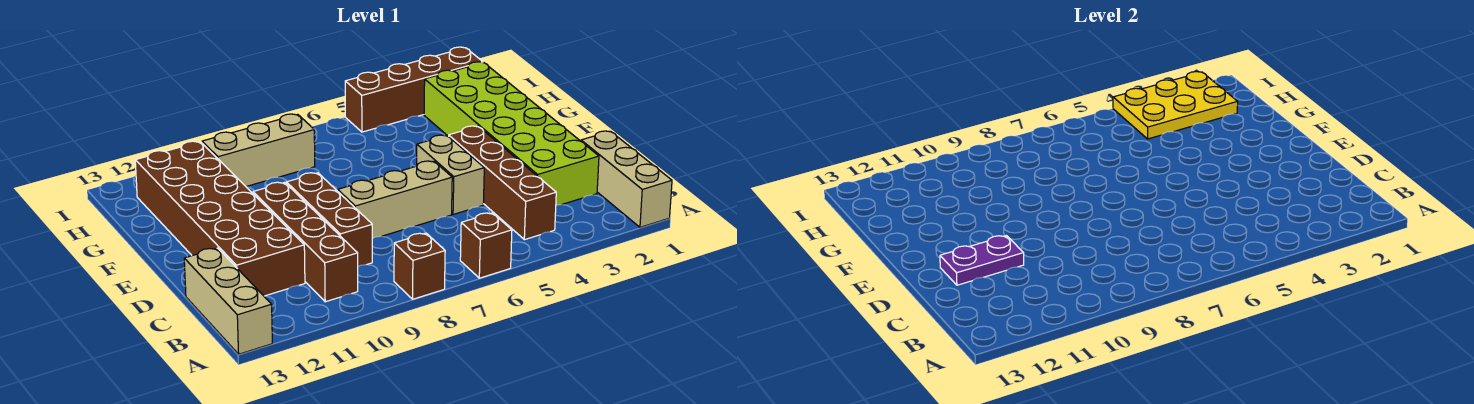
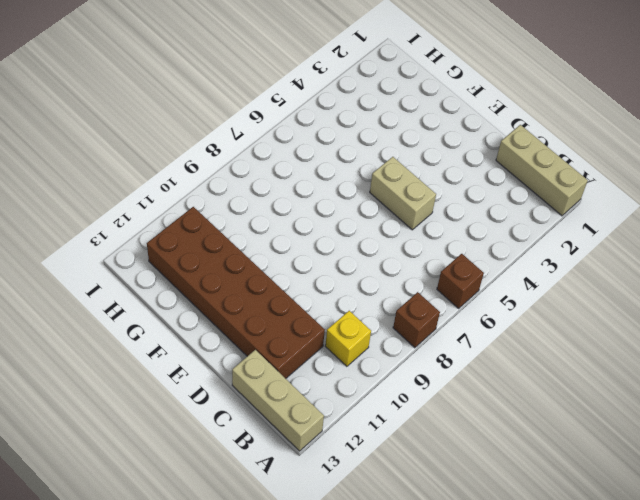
yellow brick B10 level 1 -> brown brick B10:E10 level 1
none -> brown brick B4:E4 level 1
none -> lime brick C2:H3 level 1
none -> brown brick C9:E9 level 1

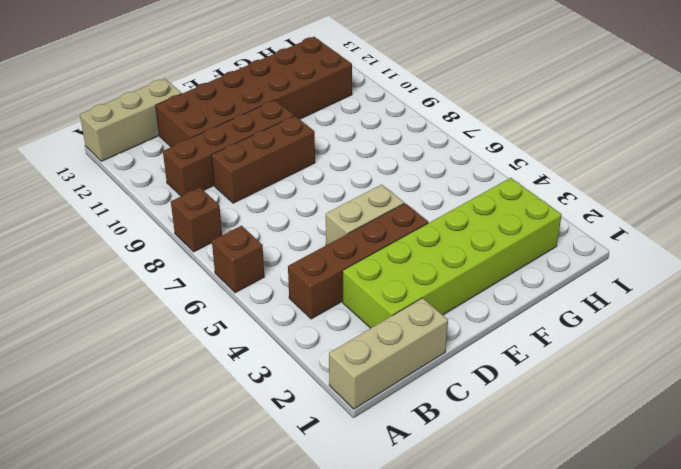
none -> tan brick D6:D8 level 1
none -> tan brick H8:H10 level 1
none -> brown brick I2:I5 level 1

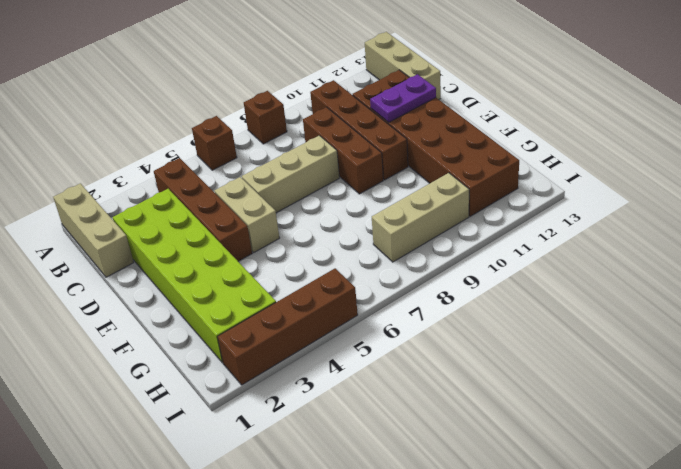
none -> yellow plate H2:I4 level 2

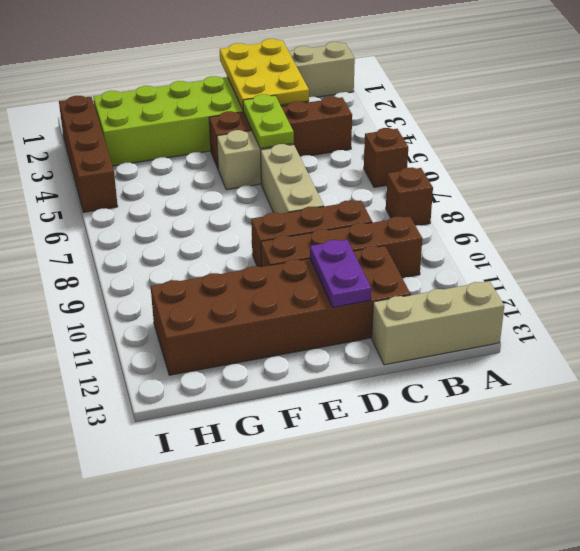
yellow plate C1:D3 level 2 -> yellow plate H2:I4 level 2
lime plate D4:D5 level 2 -> none
none -> tan brick H8:H10 level 1

